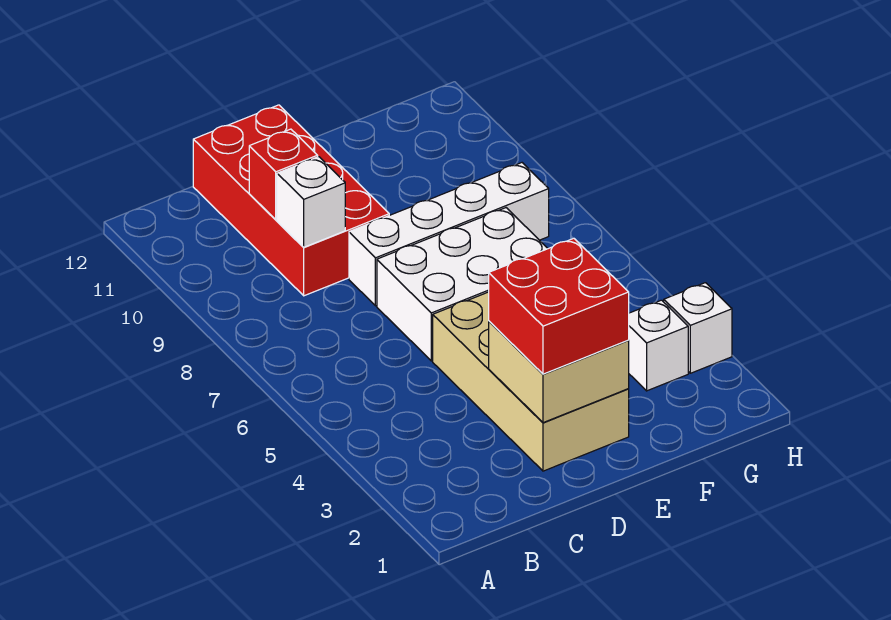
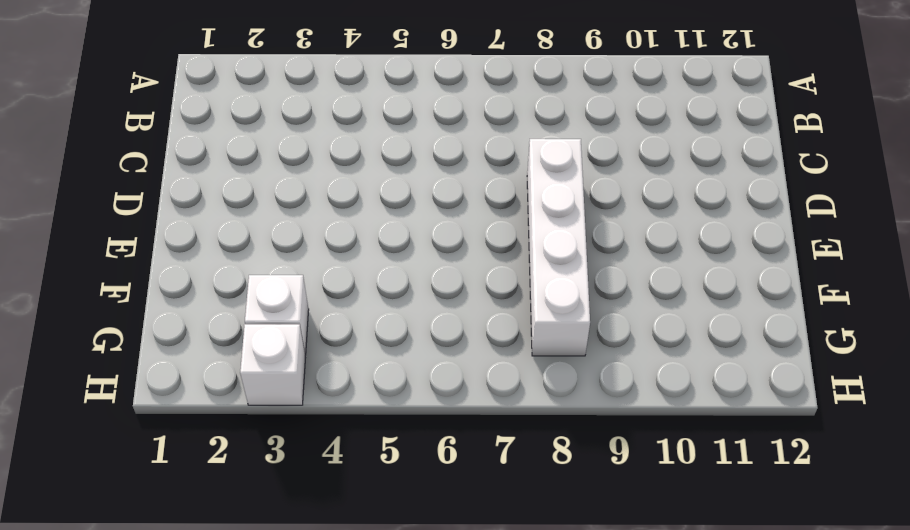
none -> red brick C9:D12 level 1
none -> tan brick D2:E5 level 1

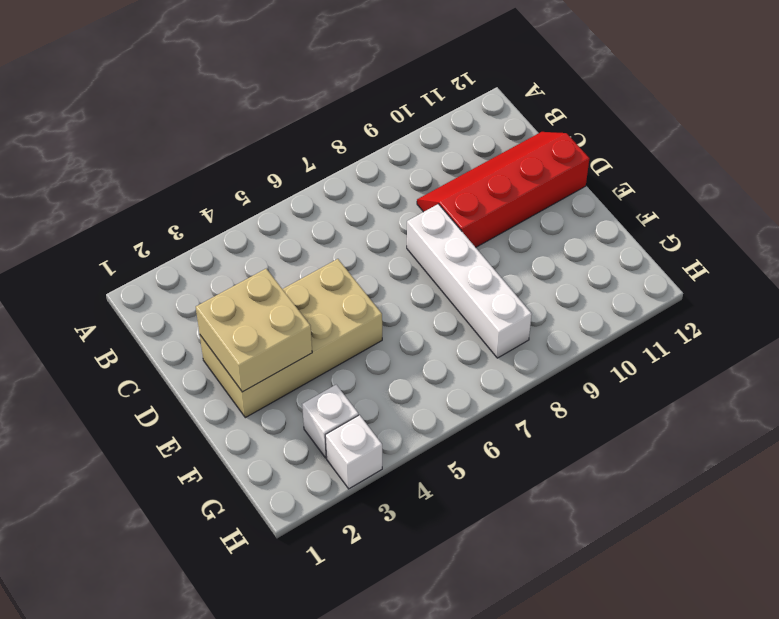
red slope C9:D12 level 1 top D -> red brick C9:D12 level 1
none -> white brick D6:F7 level 1
none -> white brick C9 level 2

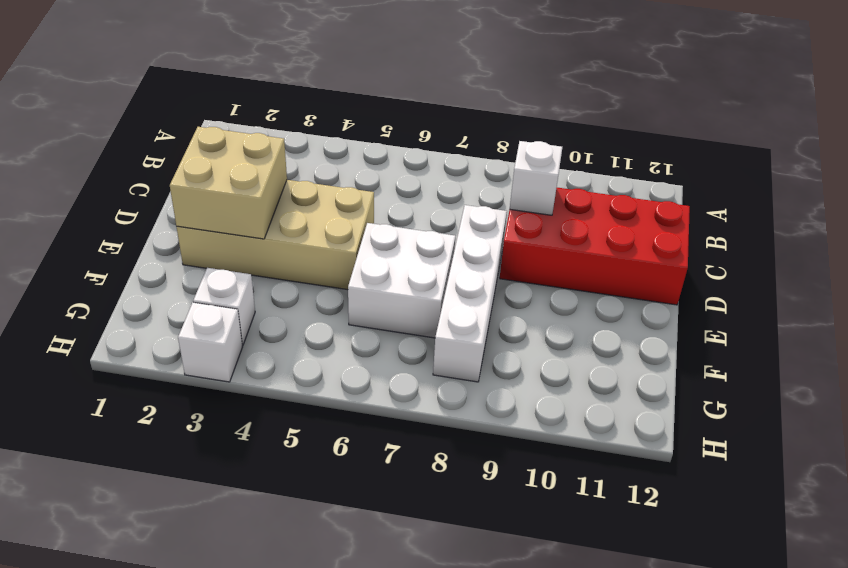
white brick E6:F7 level 1 -> white brick D6:F7 level 1
none -> red brick C10 level 2
none -> red brick D2:E3 level 3

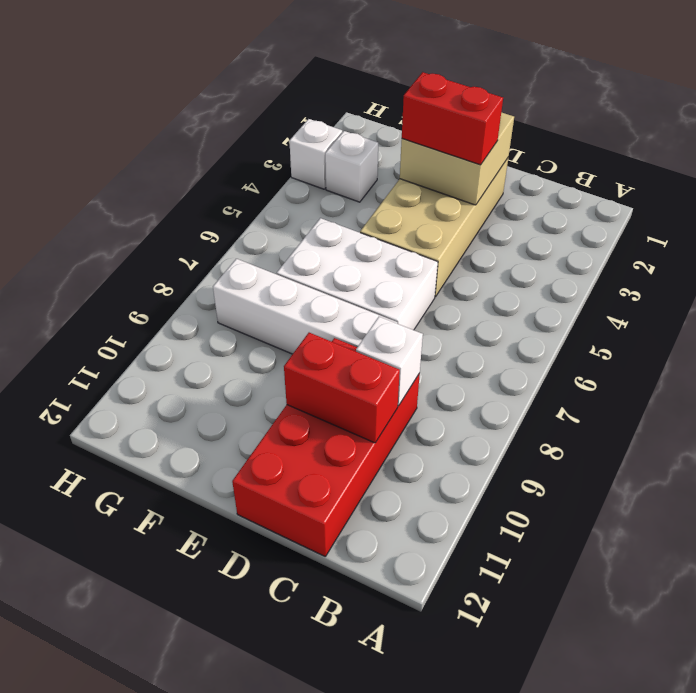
red brick C10:D10 level 2 -> red brick C10 level 2
red brick D3:E3 level 3 -> red brick D2:E3 level 3

